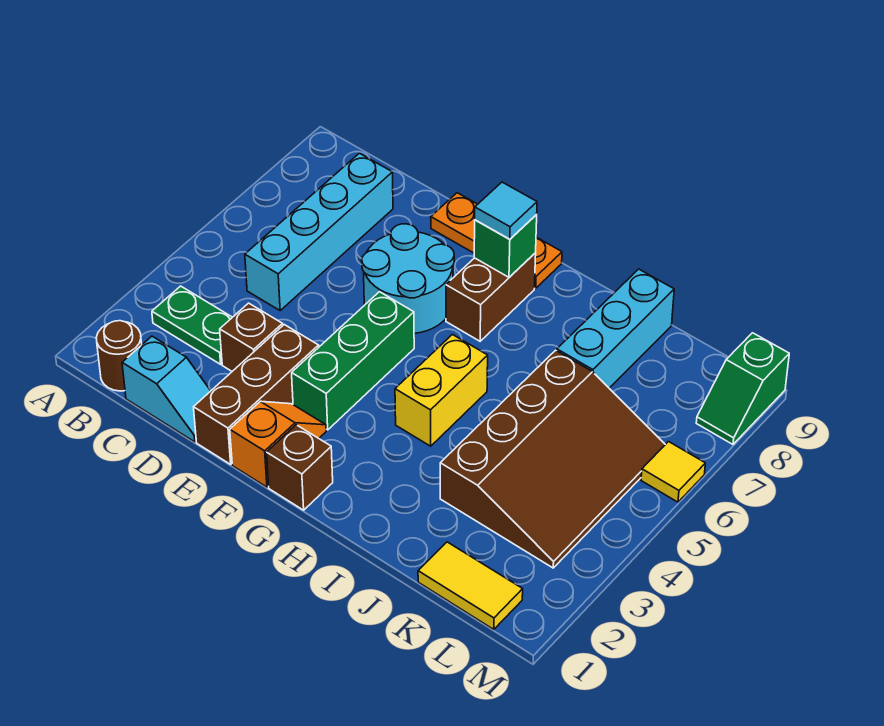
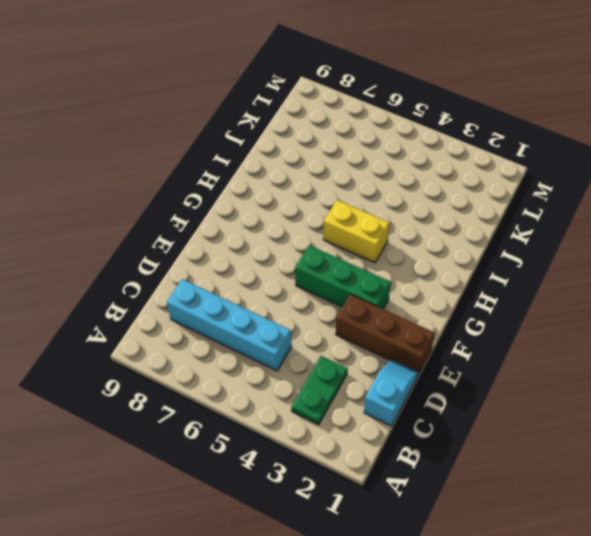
none -> brown round brick B1 level 1
none -> brown brick D3 level 1
none -> cyan round brick E6:F7 level 1

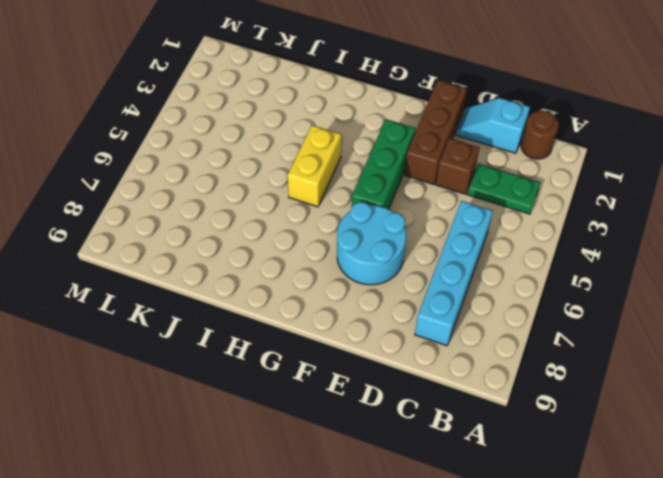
none -> orange plate E9:G9 level 1
none -> orange slope F1:F2 level 1 top 1
none -> brown brick G1 level 1

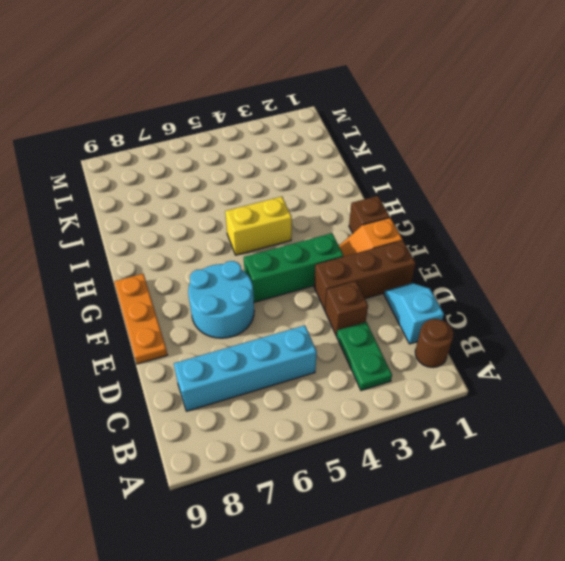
none -> brown brick G7:G8 level 1
none -> brown slope J3:L6 level 1 top J
none -> cyan brick J7:J9 level 1

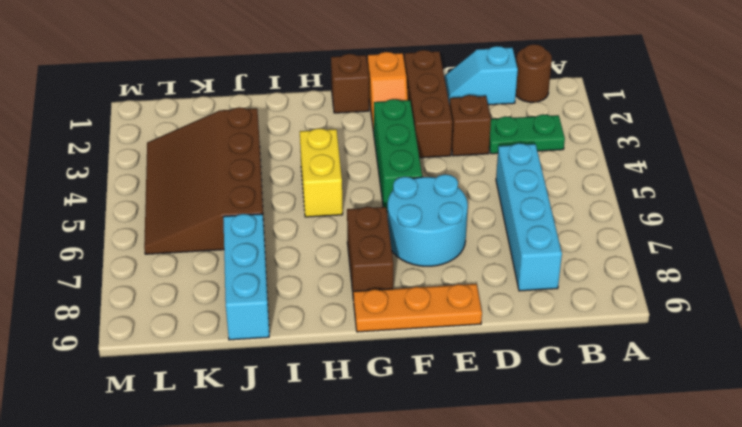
none -> yellow tile K1:L1 level 1
none -> yellow tile M6 level 1
none -> green slope M8:M9 level 1 top 9

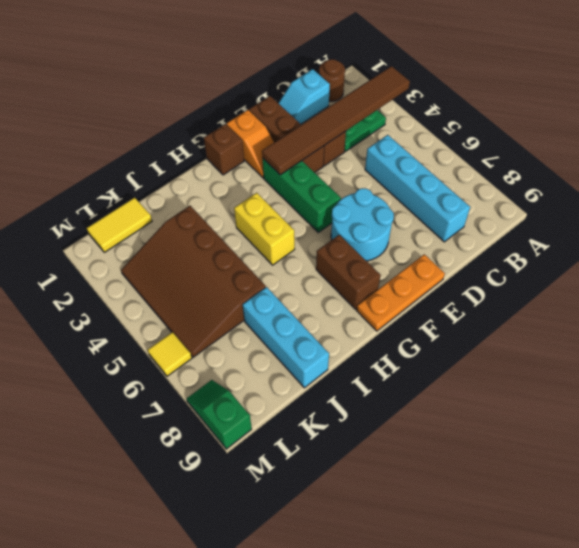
brown tile A3:F3 level 2 -> none
none -> green brick G8 level 2
none -> cyan tile G8 level 3

